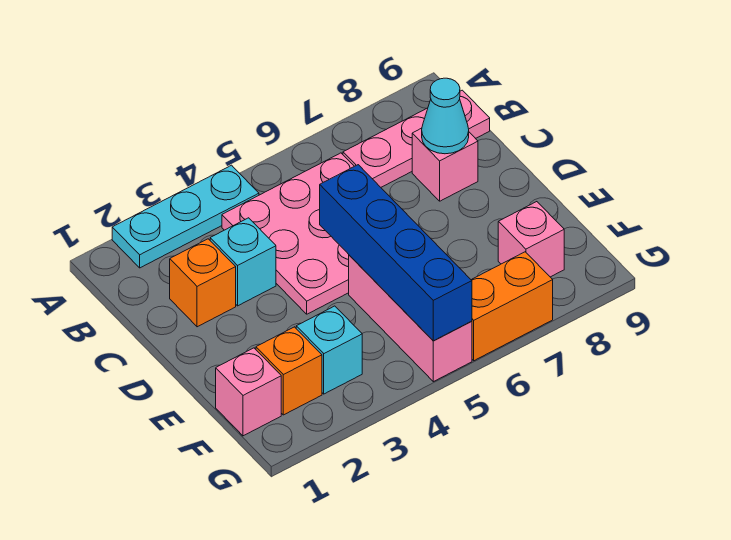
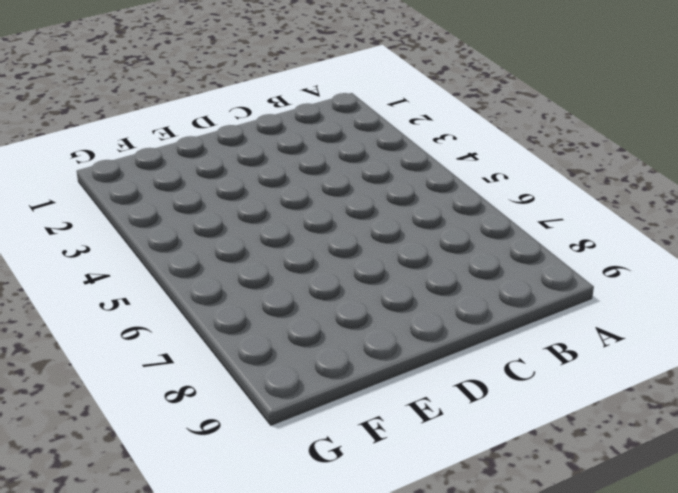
none -> cyan plate A2:A4 level 1
none -> pink plate B4:D6 level 1
none -> pink plate B7:B9 level 1

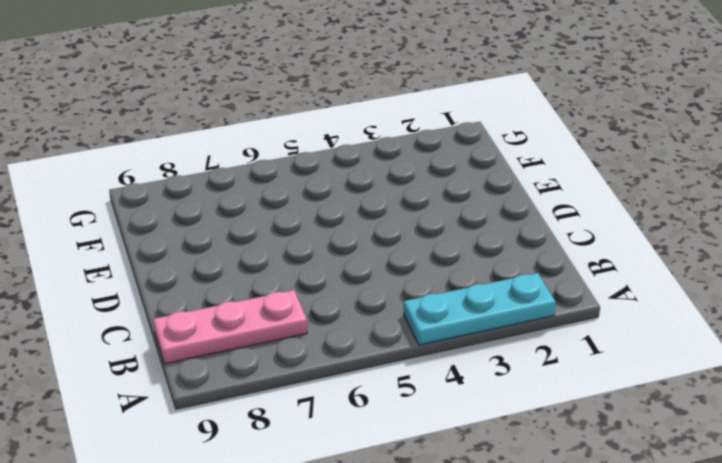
none -> pink plate B4:D6 level 1
none -> orange brick C2 level 1
none -> cyan brick C3 level 1

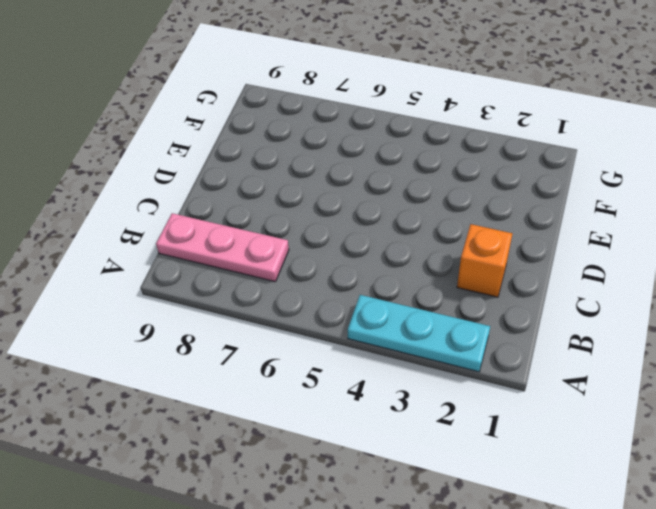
none -> pink plate B4:D6 level 1
none -> cyan brick C3 level 1
none -> pink brick C8 level 1

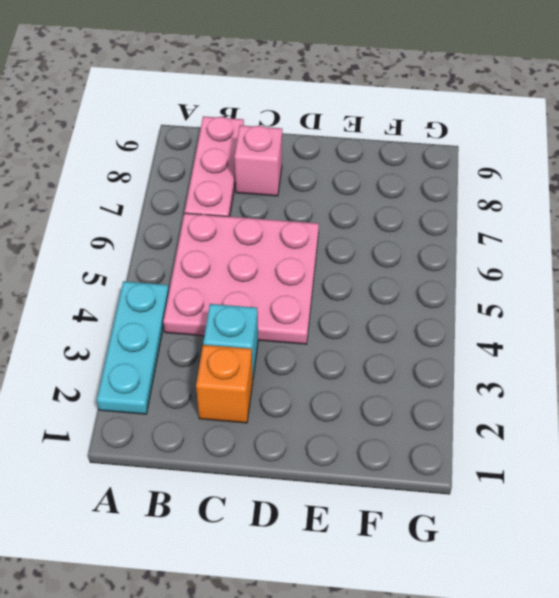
none -> pink brick E5:G5 level 1
none -> pink brick F1 level 1
none -> orange brick F2 level 1

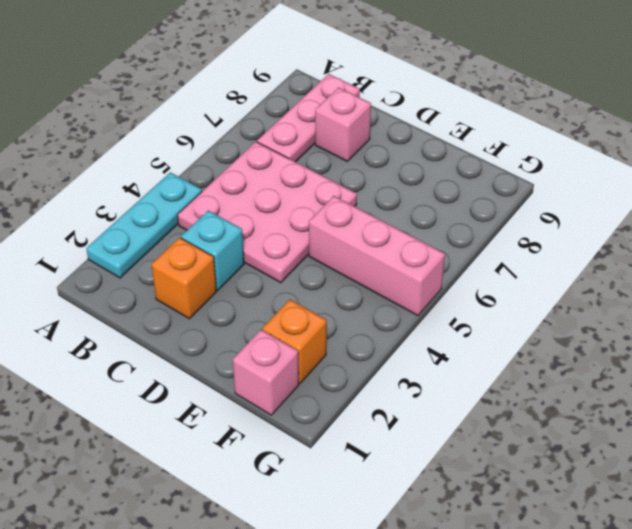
none -> cyan brick F3 level 1
none -> pink brick F8 level 1
none -> orange brick G6:G7 level 1

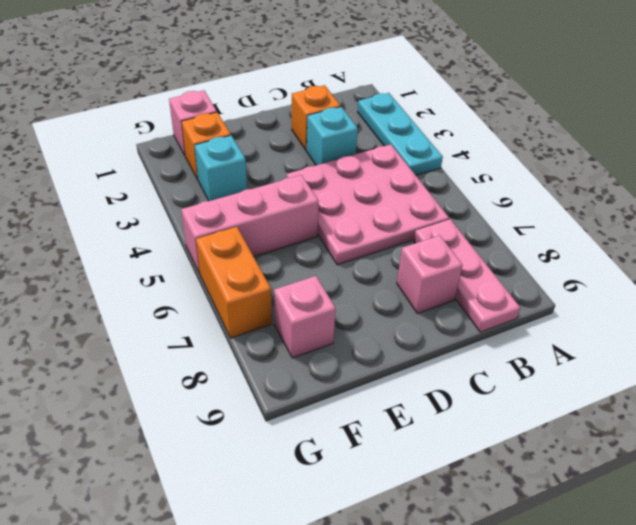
none -> cyan cone C8 level 2
none -> blue brick D5:G5 level 2

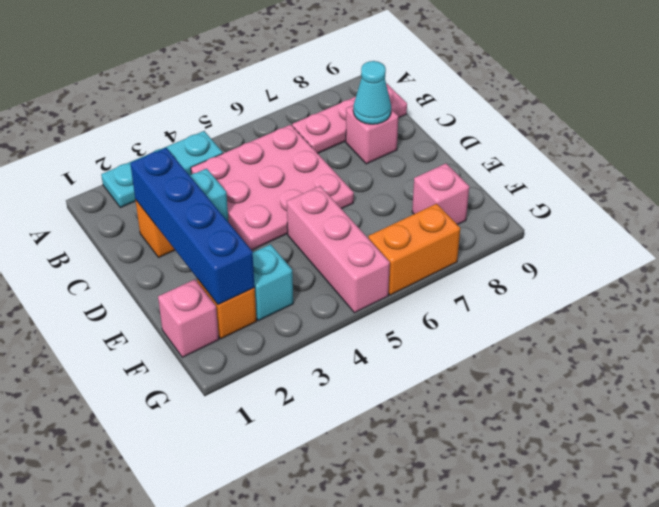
blue brick C2:F2 level 2 -> blue brick D5:G5 level 2

